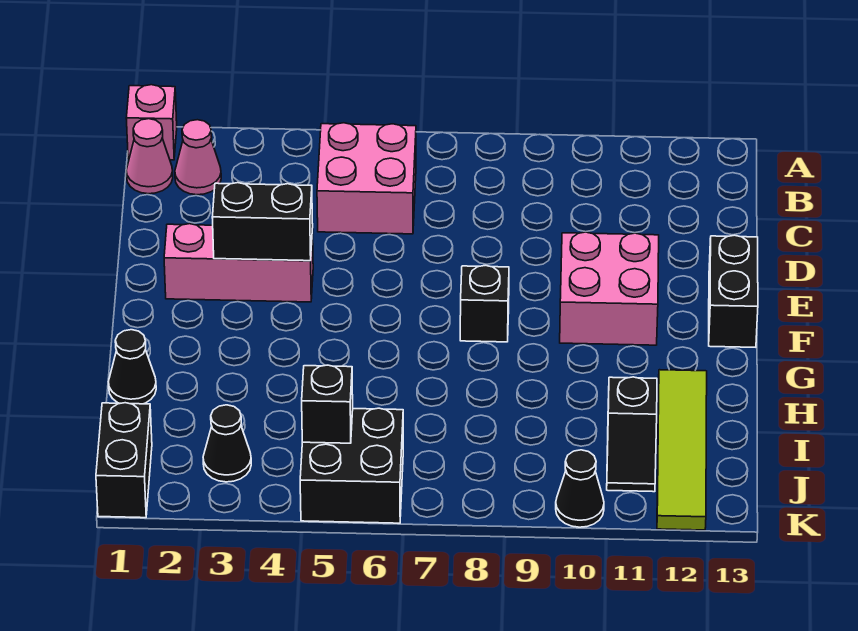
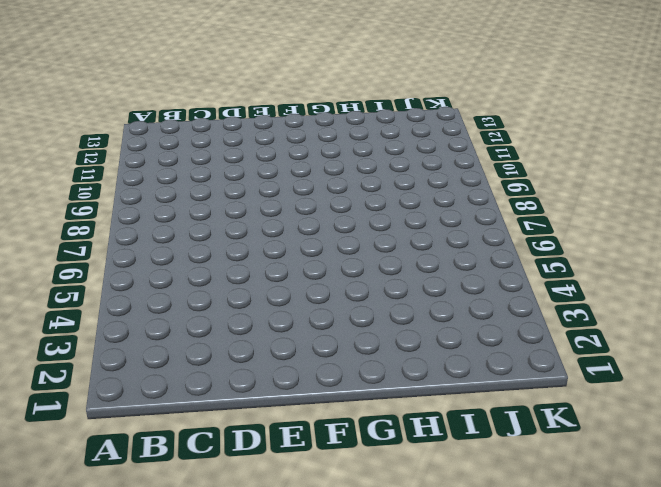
none -> pink brick A1 level 1
none -> pink cone B1 level 1
none -> pink cone B2 level 1

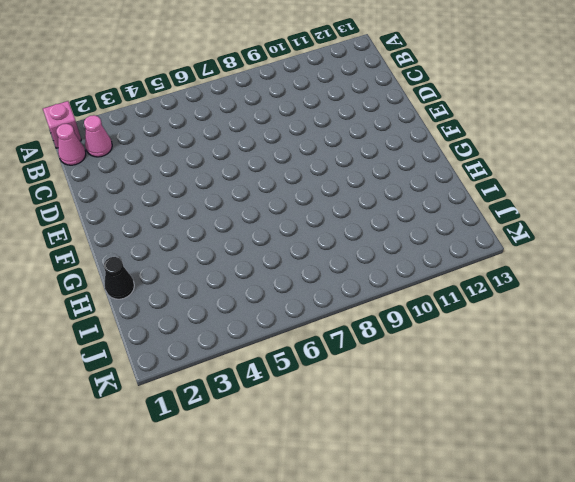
none -> pink brick B5:C6 level 1
none -> pink brick E2:E4 level 1
none -> pink brick E10:F11 level 1

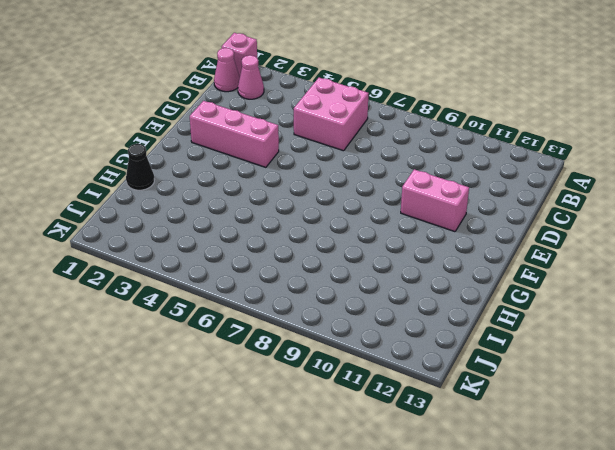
pink brick E10:E11 level 1 -> pink brick E10:F11 level 1
none -> black brick E13:F13 level 1
none -> black brick F8 level 1
none -> lime tile H12:K12 level 1

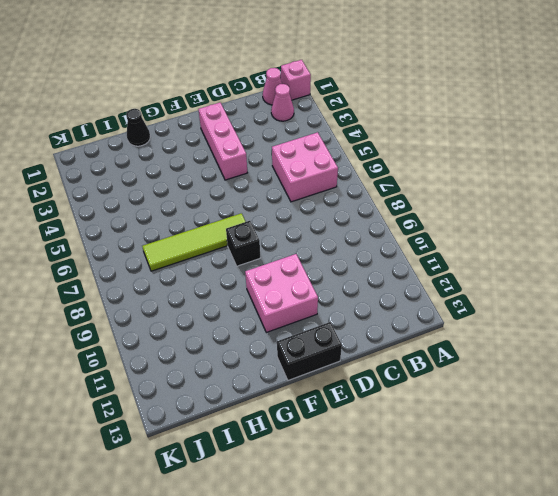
lime tile F7:I7 level 1 -> lime tile H12:K12 level 1
none -> black slope I11:J11 level 1 top I
none -> black brick J1:K1 level 1
none -> black cone J3 level 1

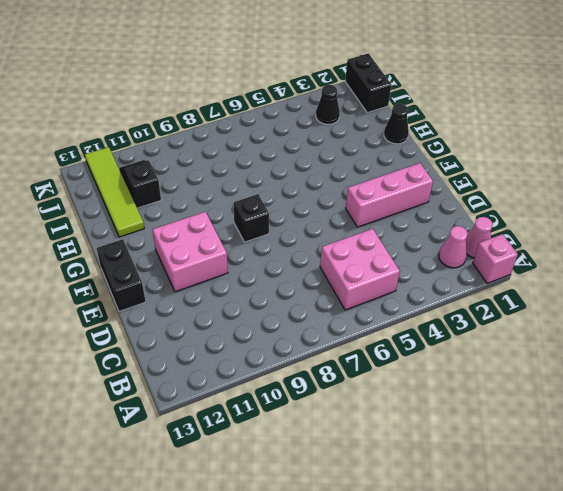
none -> black brick J5:K6 level 1
none -> black cone K10 level 1
none -> black brick E3:E4 level 2

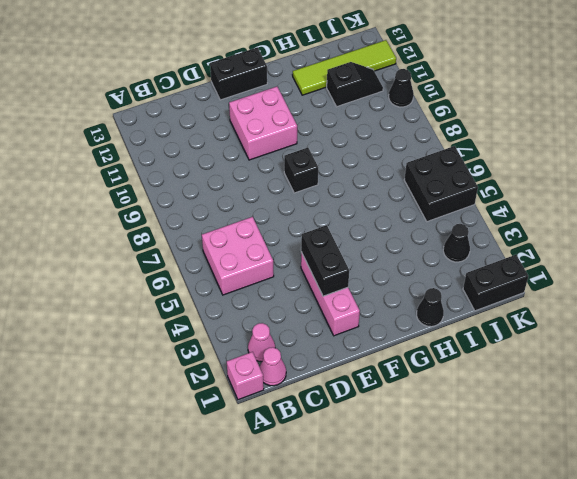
none -> black brick J5 level 2

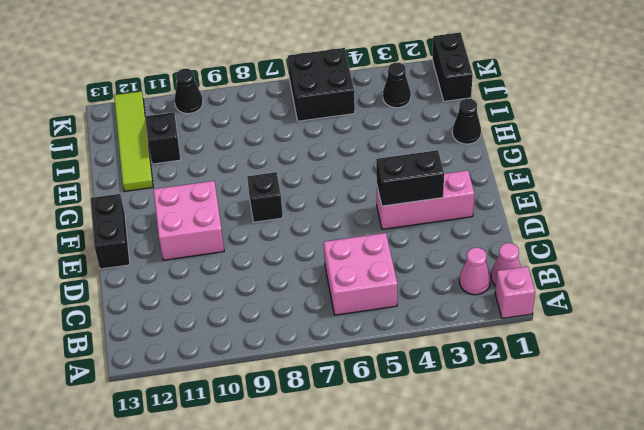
none -> black brick J5 level 2

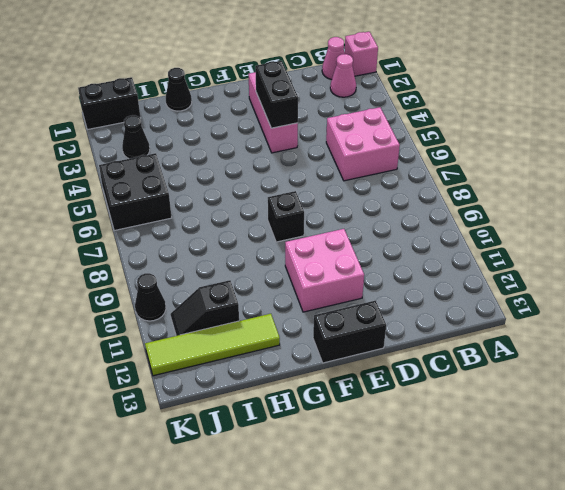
none -> black brick J5 level 2

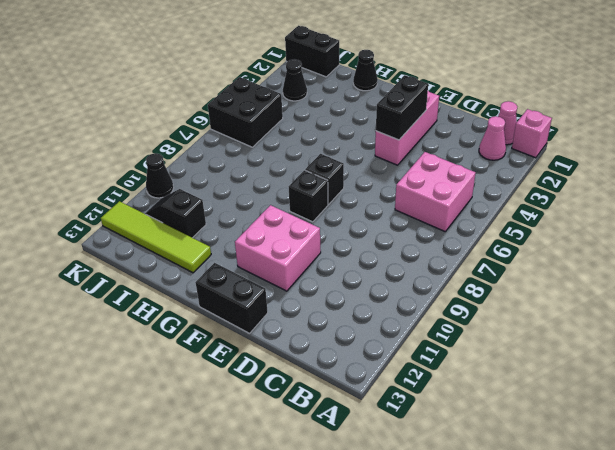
black brick F7 level 1 -> black brick J5 level 2

